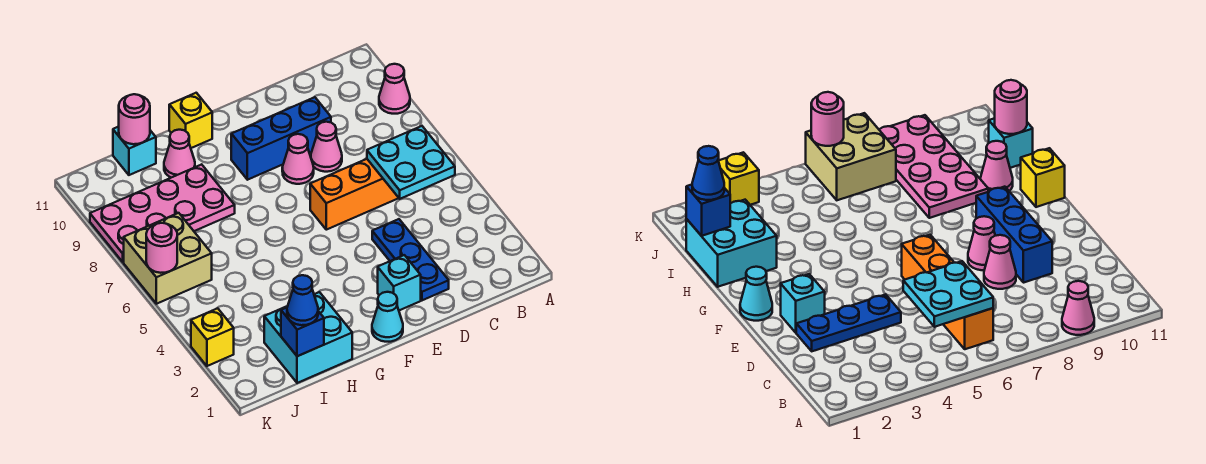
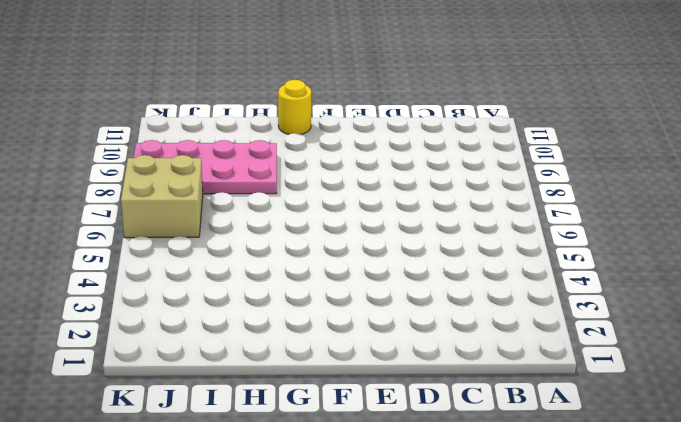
yellow round brick G11 level 1 -> yellow brick G11 level 1
none -> pink cone A9 level 1
none -> orange brick B6:E6 level 1
none -> blue plate D2:D4 level 1

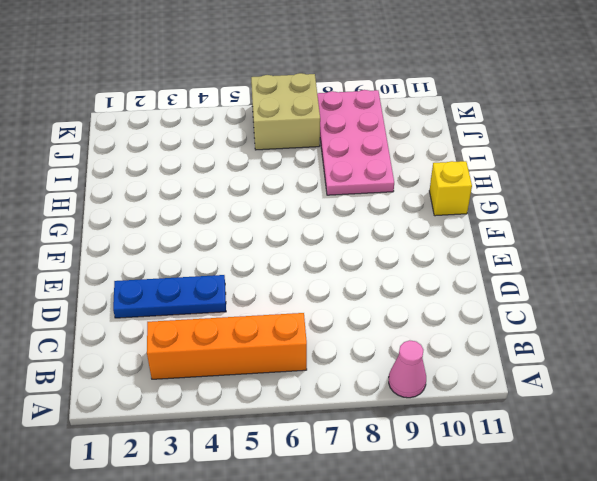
orange brick B3:B6 level 1 -> orange brick B6:E6 level 1
none -> pink cone D8 level 1
none -> blue brick D9:F9 level 1
none -> cyan brick E2 level 1

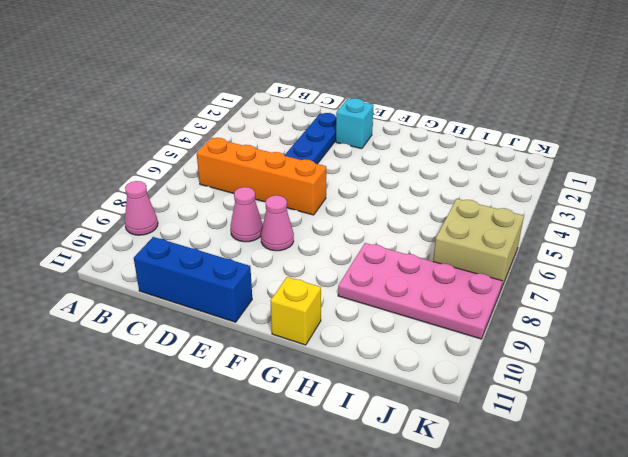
blue brick C11:E11 level 1 -> blue brick D9:F9 level 1
none -> cyan cone F1 level 1
none -> cyan brick H1:I2 level 1
none -> pink cone H10 level 1

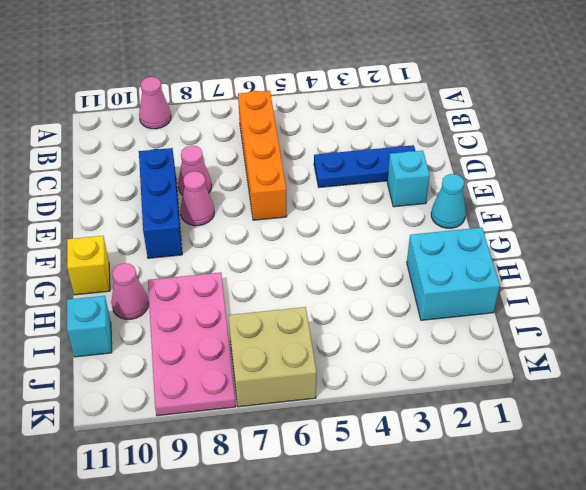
none -> yellow brick K3 level 1
none -> cyan plate B5:C6 level 2
none -> blue brick I1 level 2

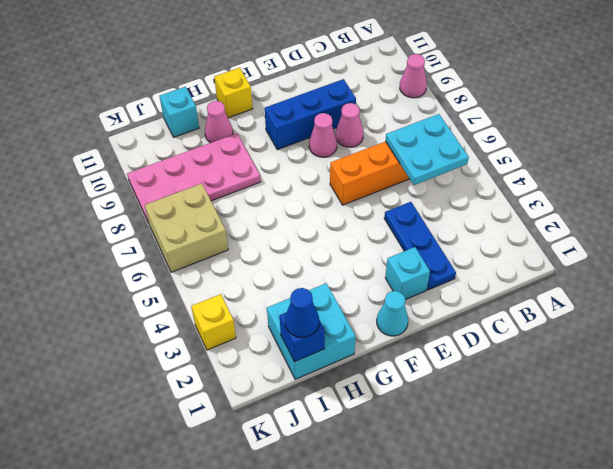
none -> pink round brick I11 level 2
none -> pink round brick K6 level 2

